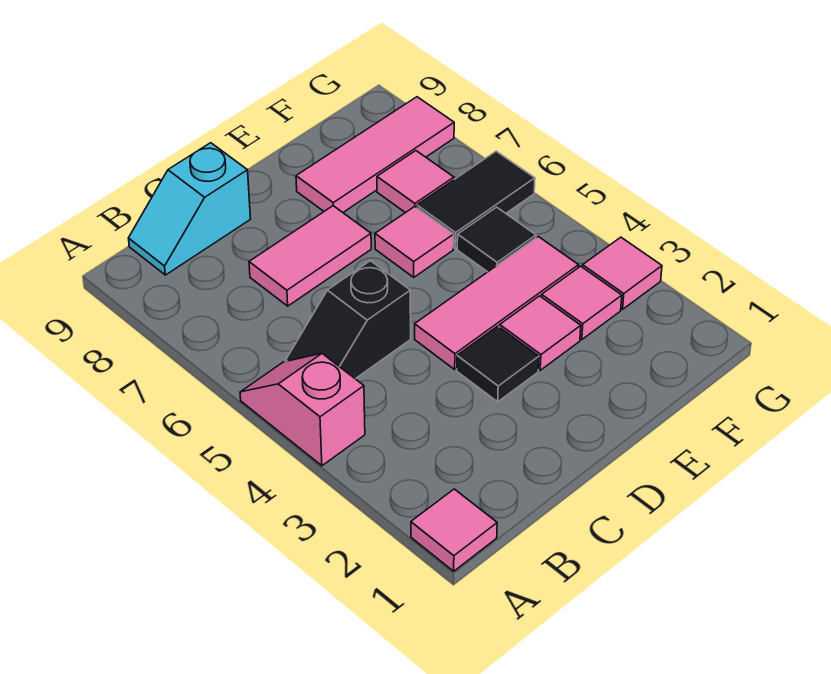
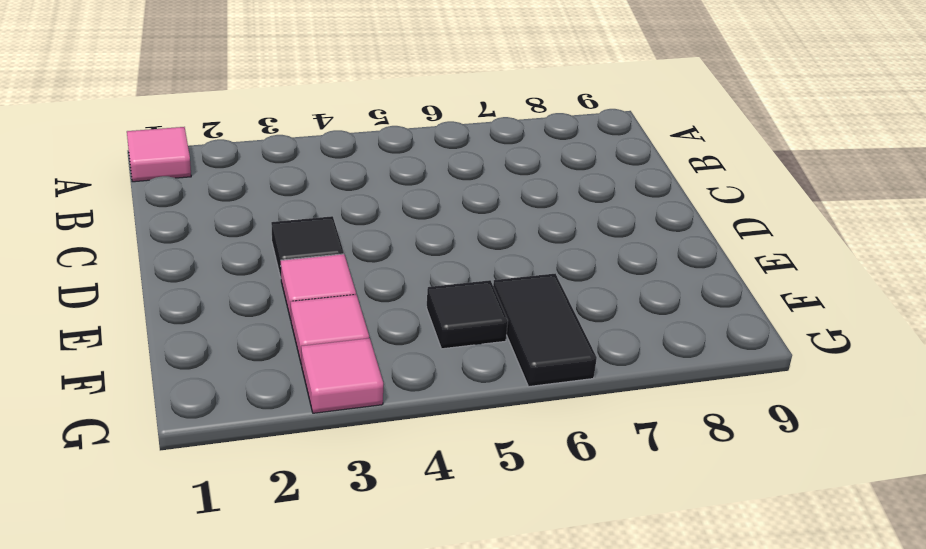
none -> pink slope A4:A5 level 1 top 4
none -> black slope B5:C5 level 1 top C
none -> cyan slope B9:C9 level 1 top C

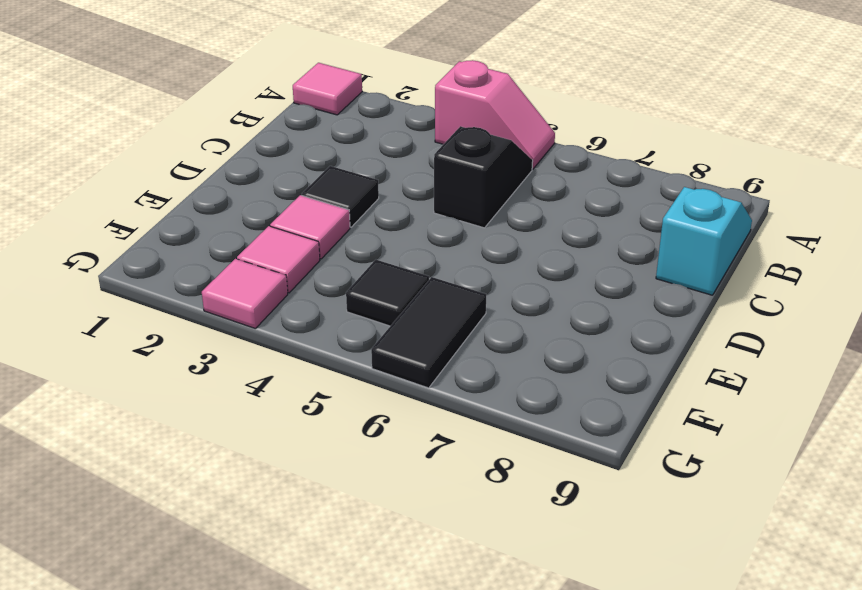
none -> pink tile C7:D7 level 1
none -> pink tile D4:F4 level 1
none -> pink tile E6 level 1

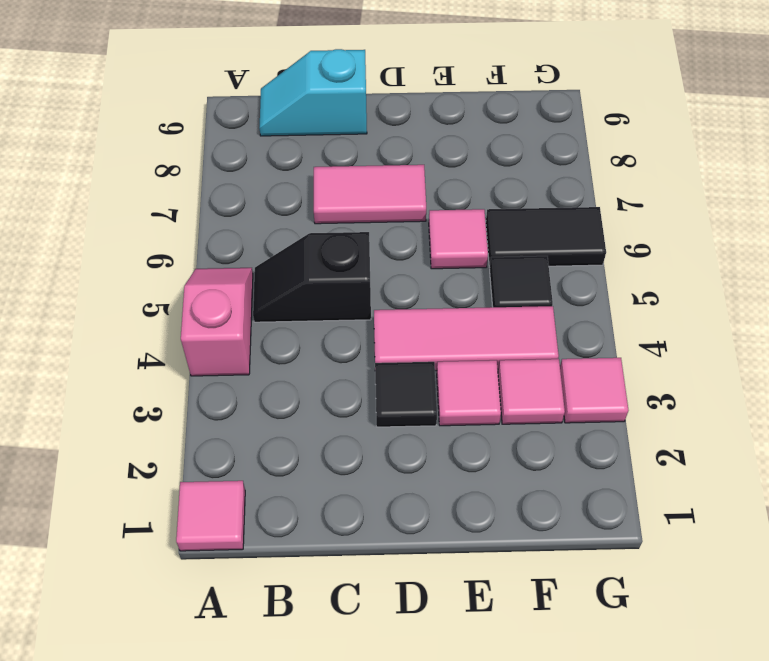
none -> pink tile E8:G8 level 1
none -> pink tile F7 level 1

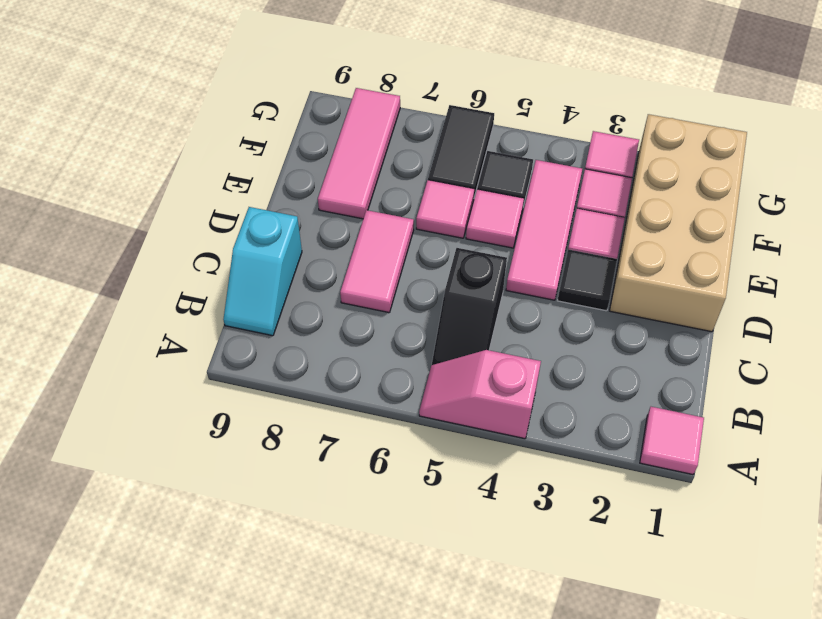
tan brick D1:G2 level 1 -> none
pink tile E5 level 1 -> pink tile F7 level 1

